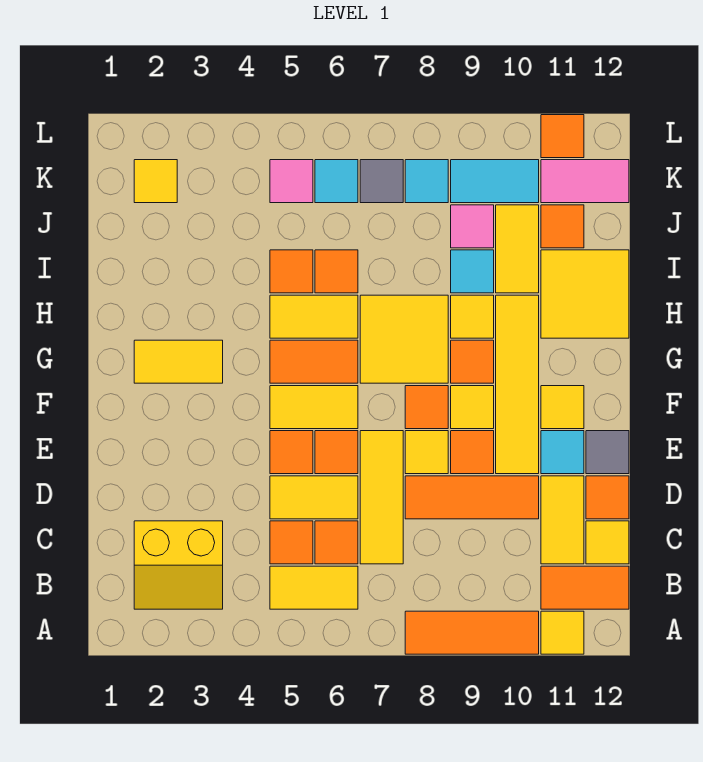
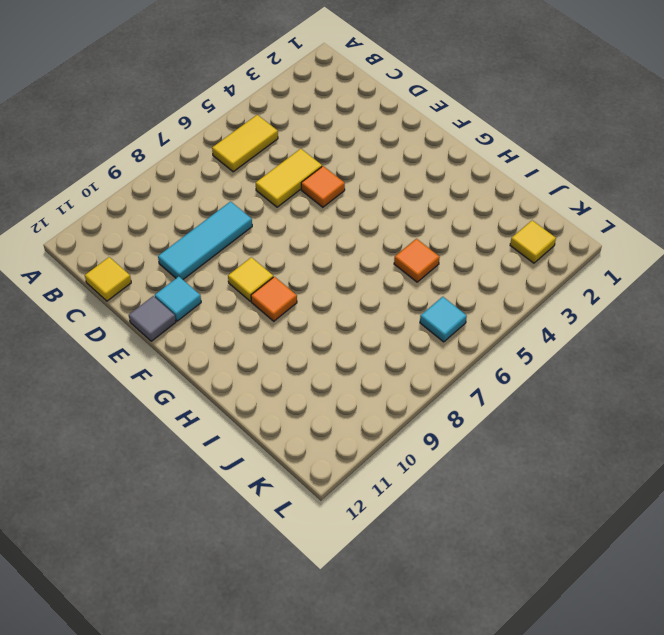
cyan tile D8:D10 level 1 -> orange tile D8:D10 level 1
none -> orange tile A8:A10 level 1
none -> yellow tile A11 level 1
none -> yellow slope B2:C3 level 1 top C
none -> orange tile B11:B12 level 1

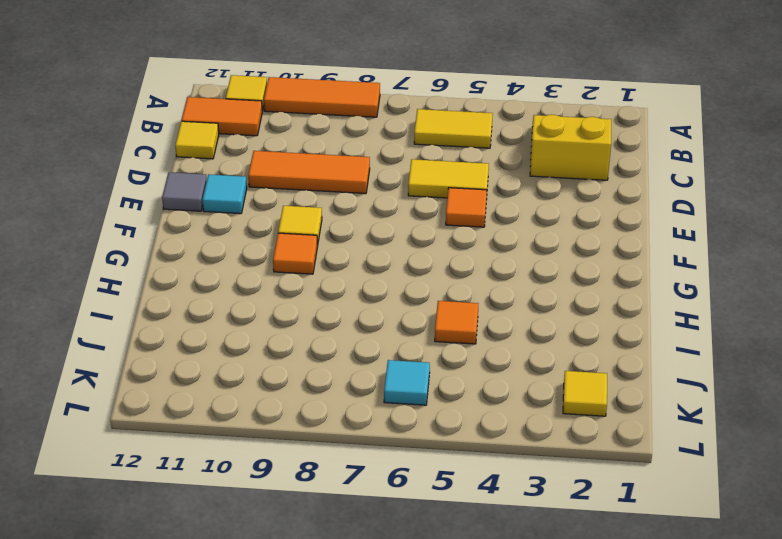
none -> orange tile C5 level 1
none -> orange tile C6 level 1
none -> yellow tile C7:E7 level 1
none -> yellow tile C11:D11 level 1

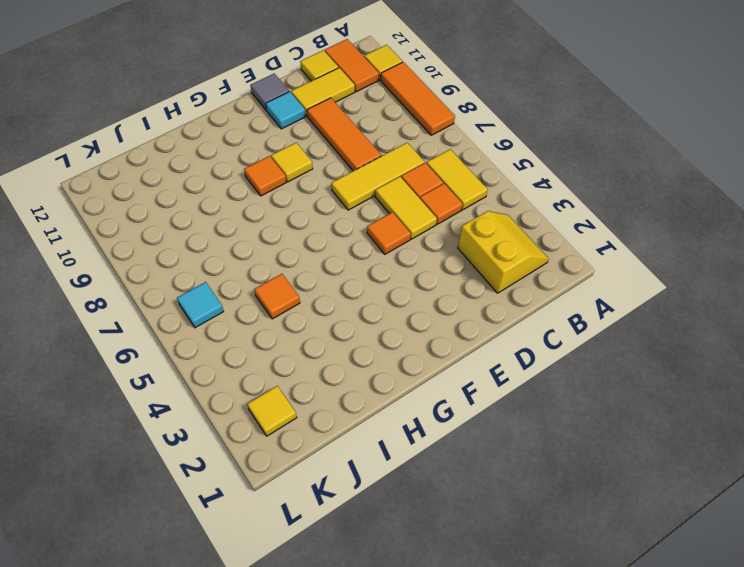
none -> orange tile D12 level 1
none -> orange tile E6 level 1
none -> yellow tile E8 level 1
none -> orange tile E9 level 1

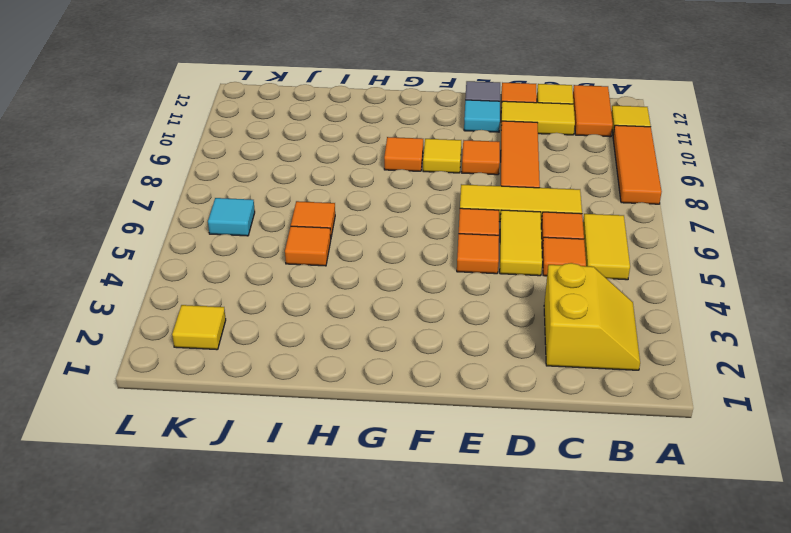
none -> yellow tile E8 level 1
none -> yellow tile E10:H10 level 1
none -> yellow tile F5:F6 level 1
none -> orange tile F8 level 1

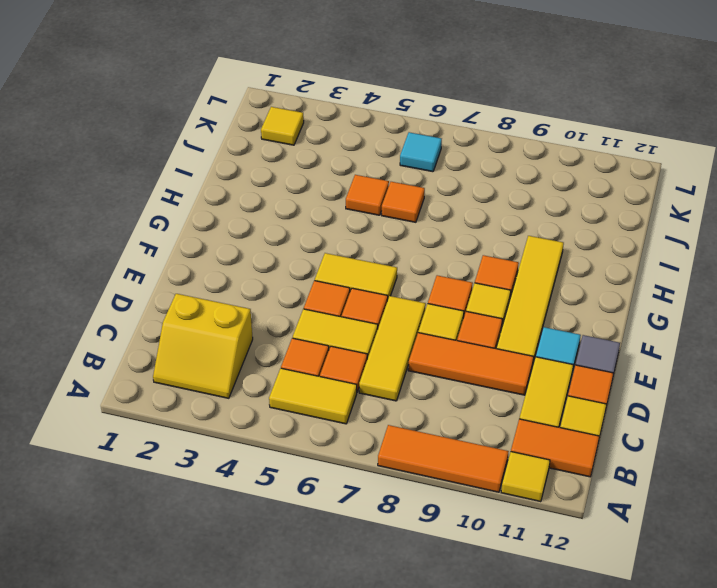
none -> yellow tile F11 level 1
none -> yellow tile G2:G3 level 1
none -> orange tile G5:G6 level 1
none -> yellow tile G7:H8 level 1

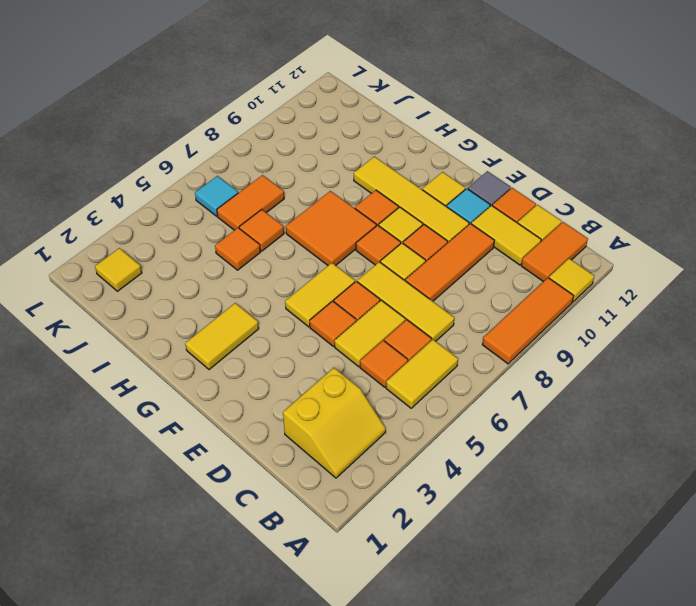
orange tile G7:H8 level 1 -> yellow tile G7:H8 level 1
orange tile J6:J7 level 1 -> orange tile G5:G6 level 1
none -> yellow tile H5:H6 level 1
none -> yellow tile H9 level 1
none -> yellow tile H11:I12 level 1
none -> cyan tile I9 level 1

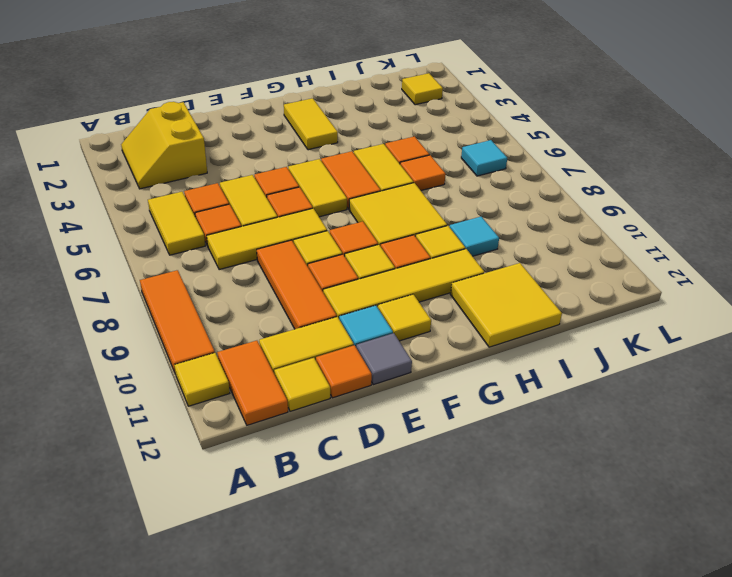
none -> yellow tile I10:J10 level 1
none -> pink tile J9 level 1
none -> orange tile J11 level 1
none -> pink tile K5 level 1

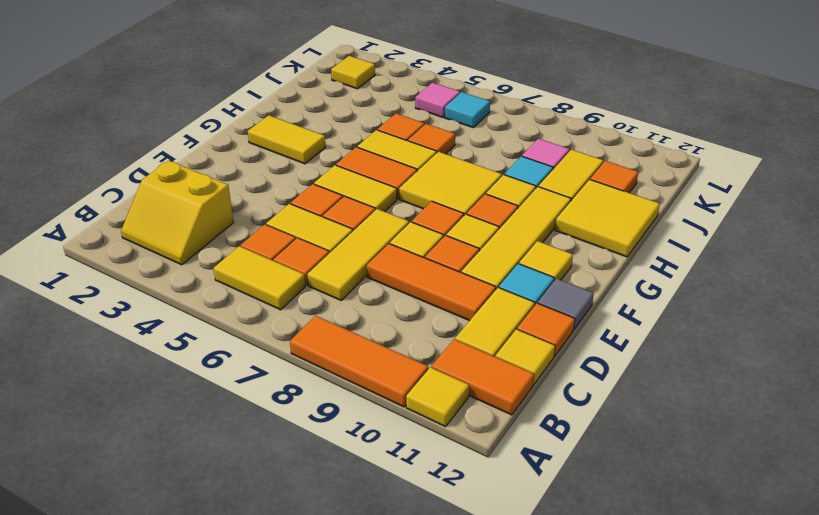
none -> grey tile K7 level 1
none -> cyan tile K8 level 1
none -> cyan tile K9:K10 level 1
none -> pink tile K11:K12 level 1

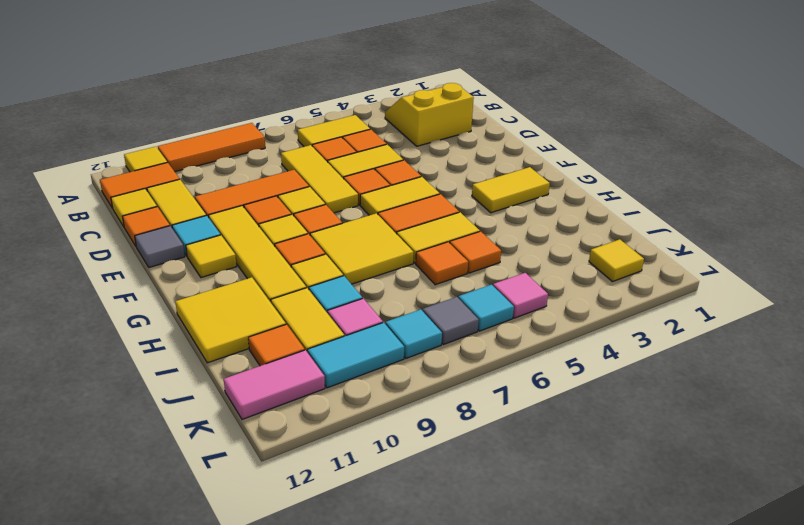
none -> orange tile L11 level 1

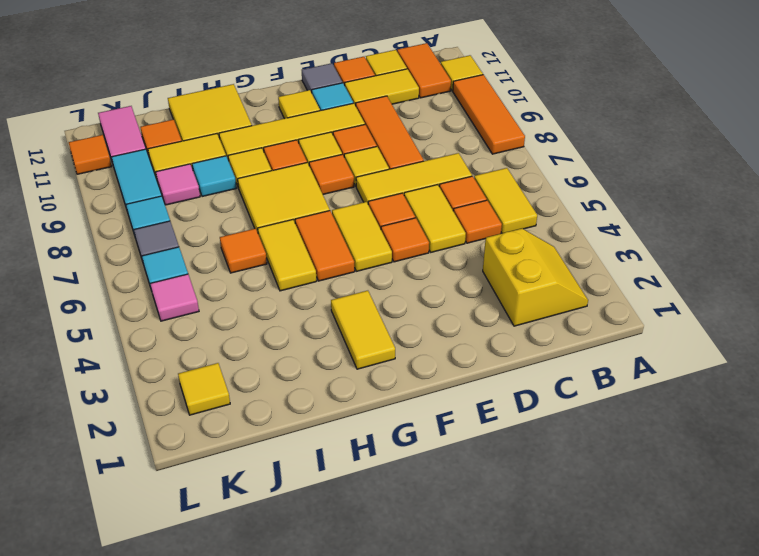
none -> orange tile I5 level 1

